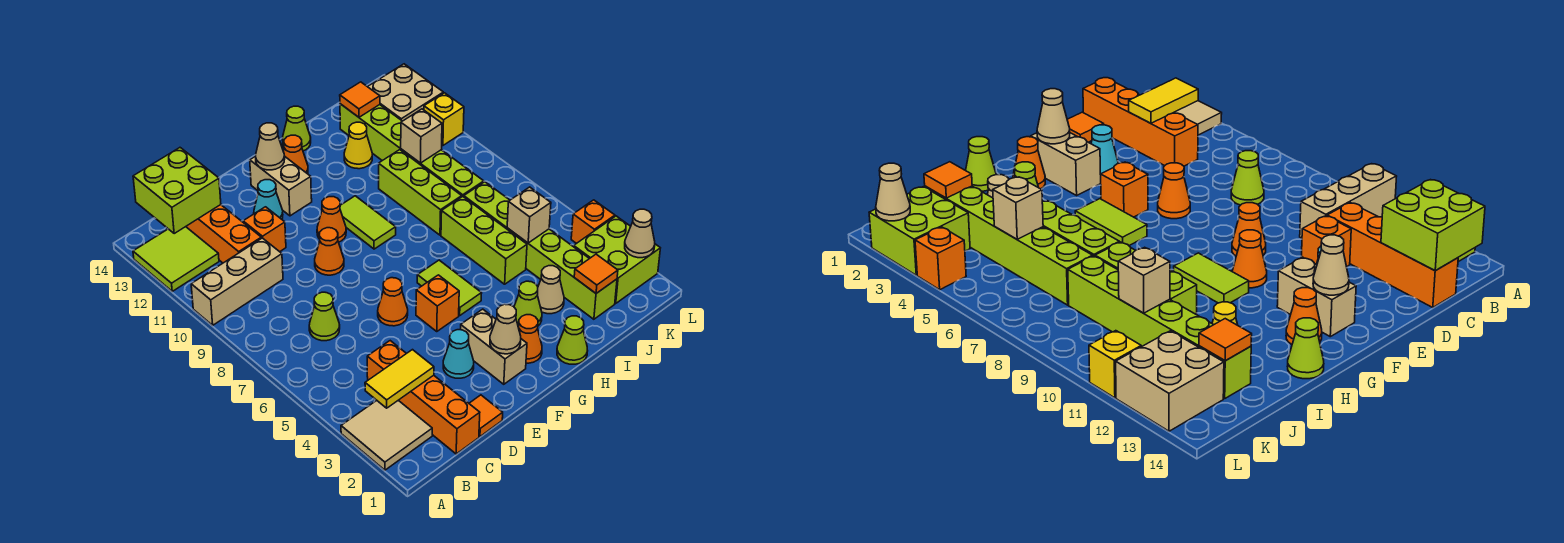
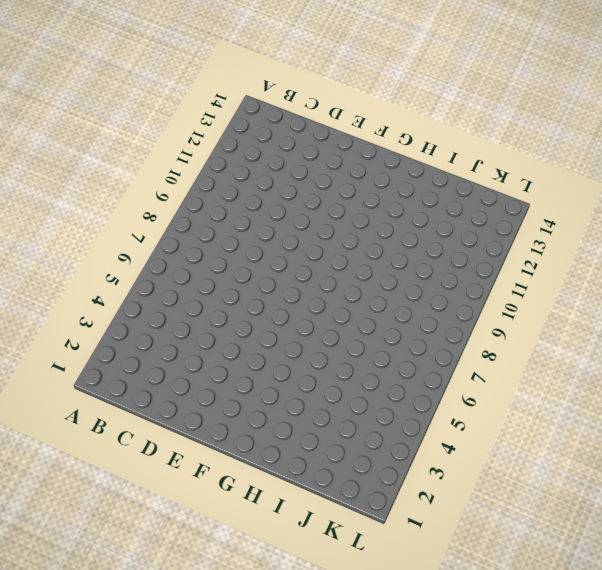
none -> tan tile A2:B3 level 1
none -> tan brick A10:C10 level 1
none -> lime tile A12:B13 level 1
none -> orange brick C1:C4 level 1

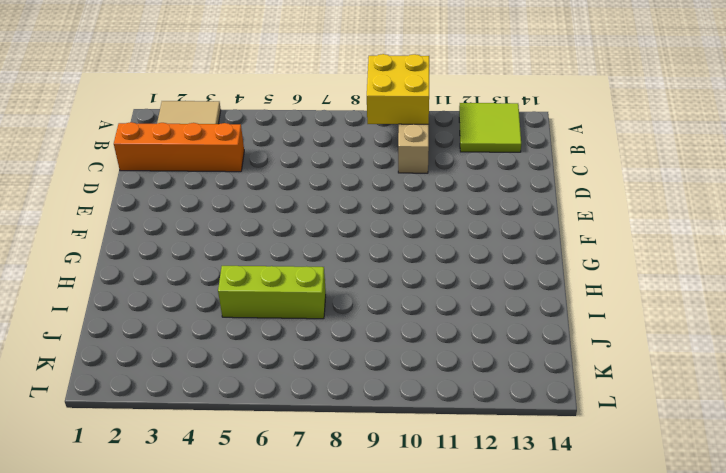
yellow brick A9:B10 level 2 -> none
none -> lime cone C7 level 1
none -> orange brick C11:C14 level 1
none -> orange tile D1 level 1
none -> orange brick D11 level 1

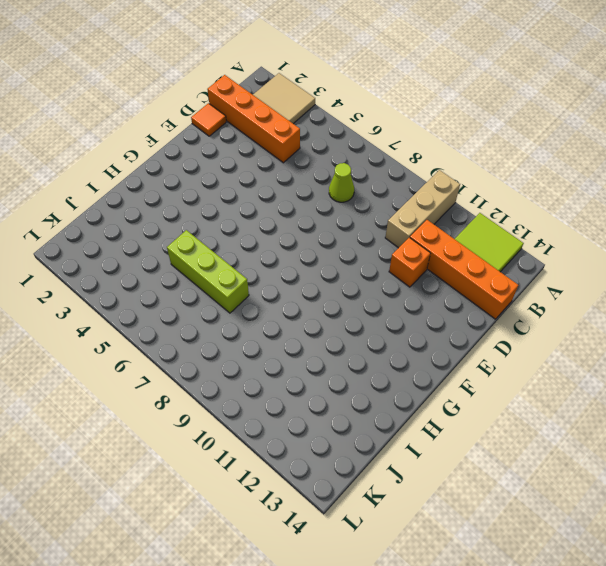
none -> cyan cone E3 level 1
none -> orange cone E6 level 1
none -> orange cone E9 level 1
none -> cyan cone E12 level 1

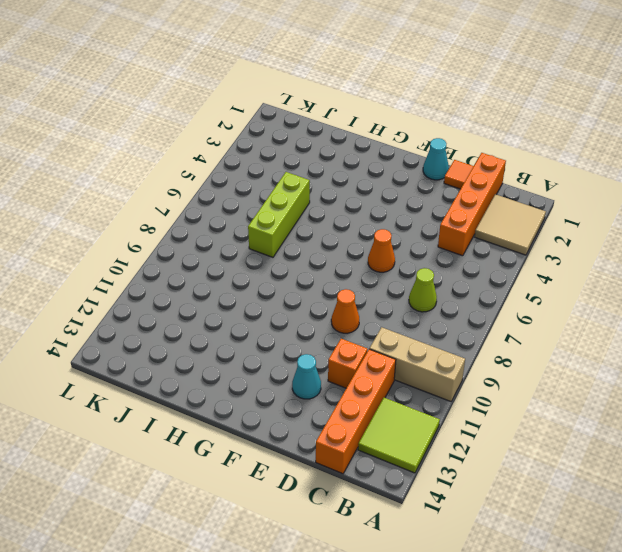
cyan cone E1 level 1 -> cyan cone E3 level 1
none -> tan brick F2:F3 level 1
none -> orange brick F5 level 1
none -> orange cone F10 level 1
none -> tan brick F12:F13 level 1

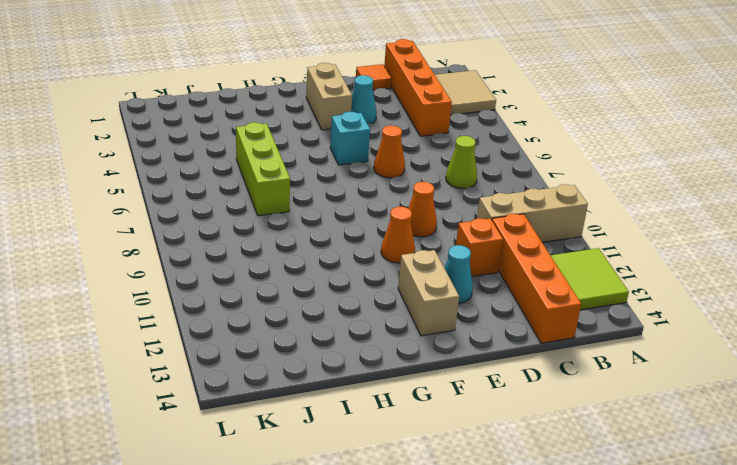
cyan brick F5 level 1 -> orange brick F5 level 1
none -> orange cone G2 level 1
none -> lime tile G5:G6 level 1
none -> lime tile G9:G10 level 1
none -> orange cone G13 level 1

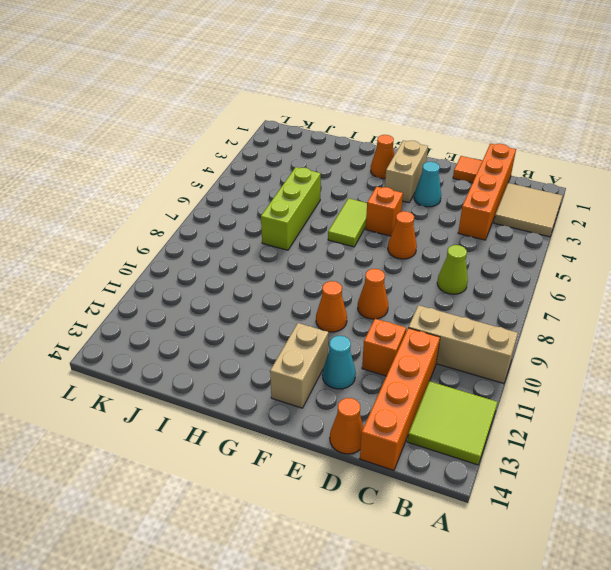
orange cone D14 level 1 -> orange cone G13 level 1
none -> lime tile G9:G10 level 1
none -> lime cone H1 level 1
none -> lime cone H3 level 1
none -> lime cone H14 level 1

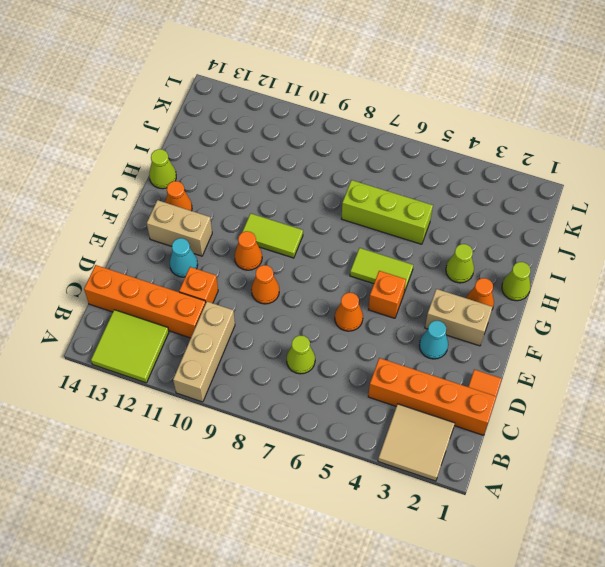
none -> tan cone I3 level 1
none -> lime brick I8:I10 level 1
none -> yellow cone I12 level 1
none -> lime brick J2:J7 level 1

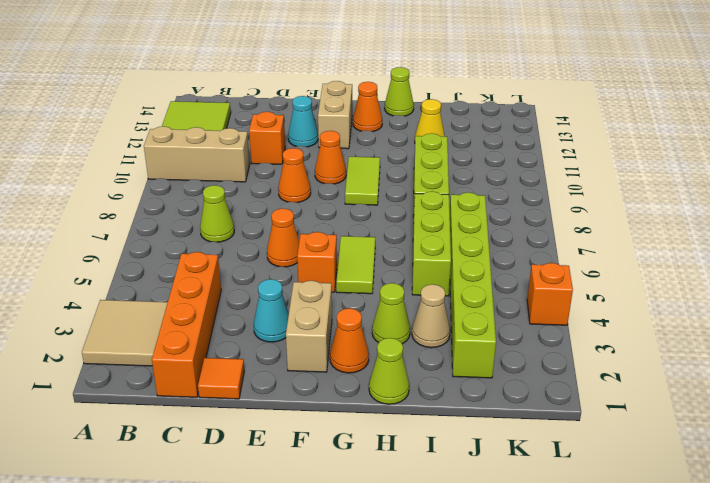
none -> orange brick C11:C14 level 1
none -> lime brick J8:J13 level 1
none -> lime brick K2:L3 level 1
none -> tan brick K12:L13 level 1

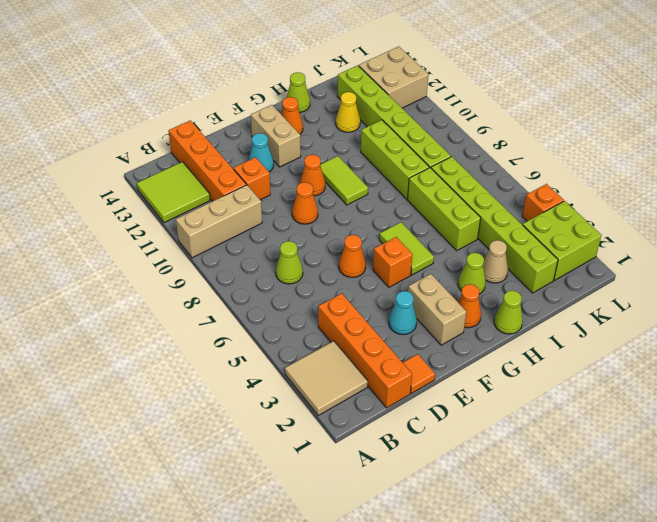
none -> yellow brick L11 level 1
none -> yellow tile B3:C3 level 2
none -> lime brick B13:C14 level 2
none -> tan cone F2 level 2

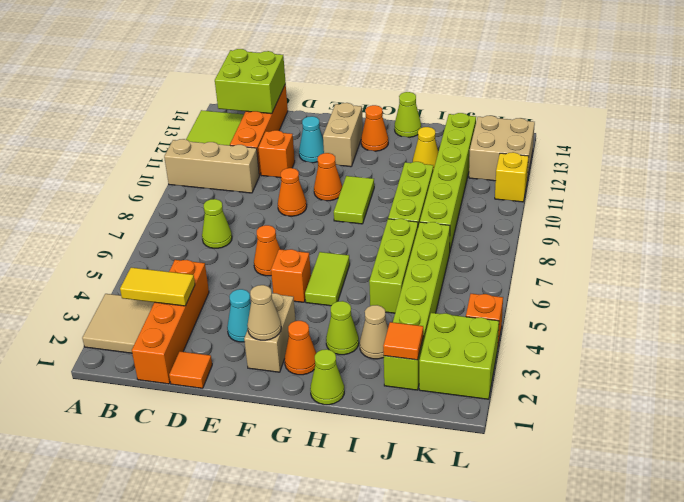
none -> tan cone F13 level 2
none -> tan brick J5 level 2
none -> tan brick J10 level 2
none -> orange tile J13 level 2

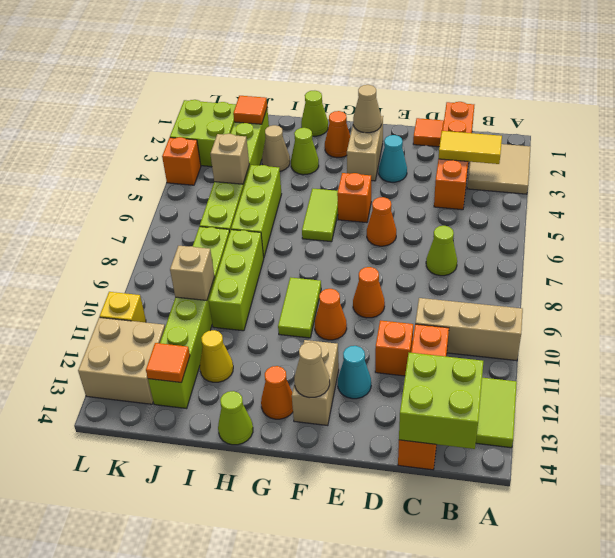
none -> tan cone L2 level 2

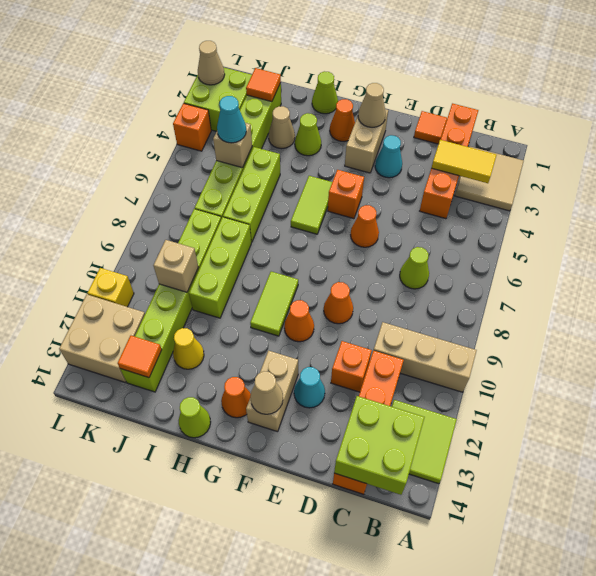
cyan cone J5 level 3 -> none

